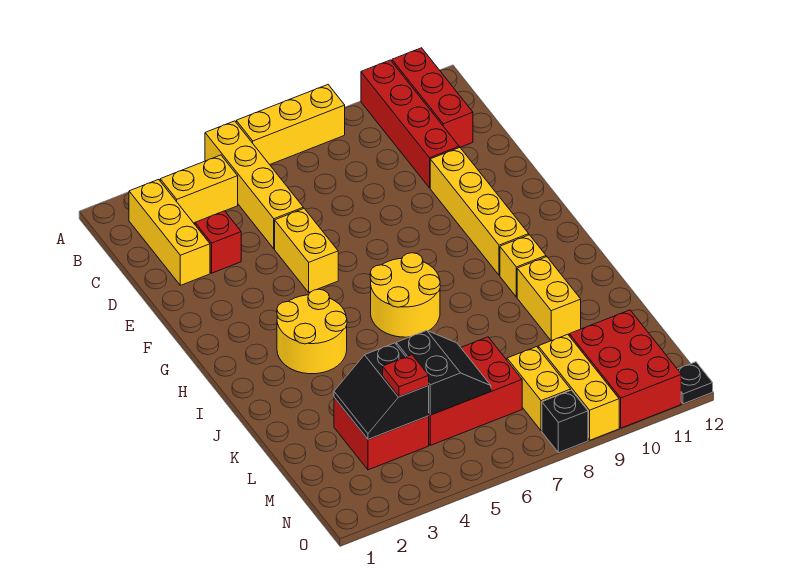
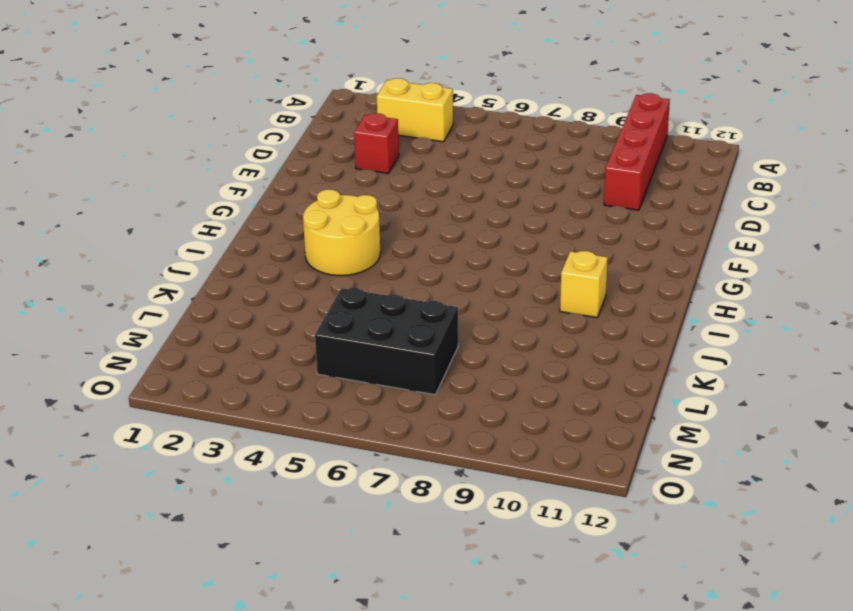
black brick L5:M7 level 1 -> red brick L5:M7 level 1
none -> yellow brick A5:D5 level 1
none -> yellow brick A6:A8 level 1
none -> red brick A11:C11 level 1

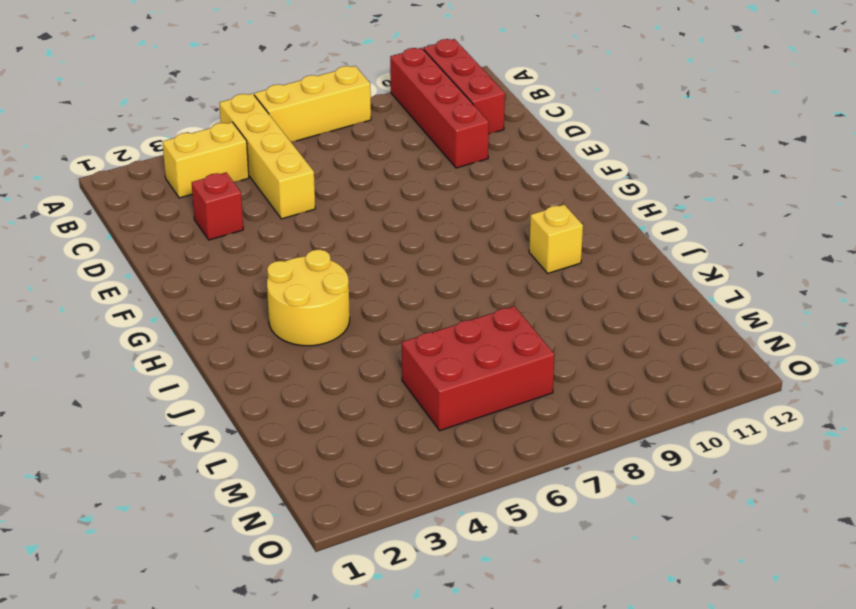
none -> yellow brick B2:D2 level 1
none -> yellow brick E5:F5 level 1
none -> yellow brick E10:H10 level 1

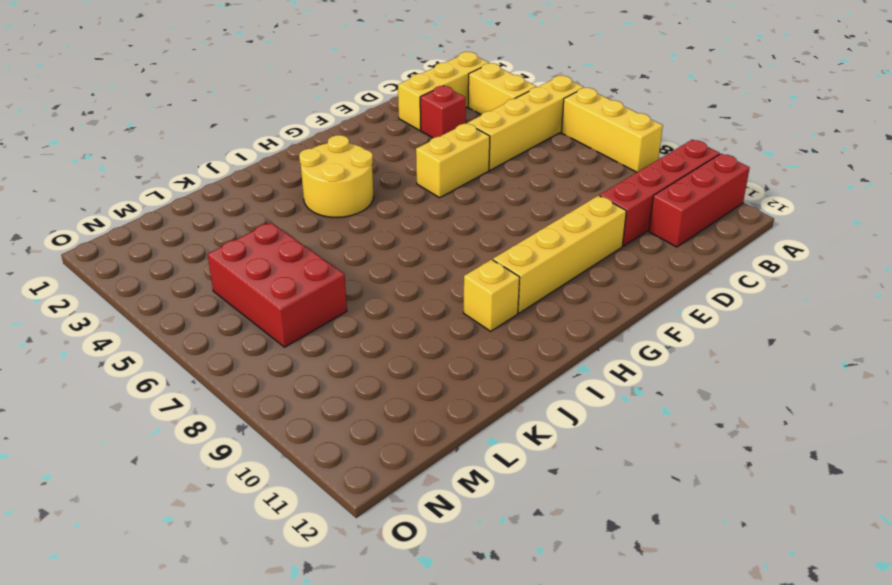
none -> yellow round brick H6:I7 level 1
none -> yellow brick J10:K10 level 1
none -> red brick L3:M4 level 1

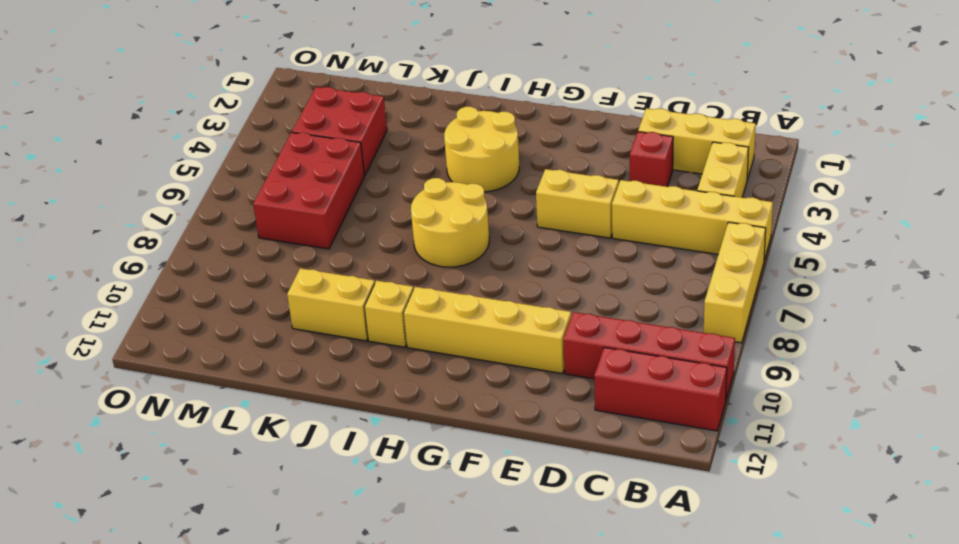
none -> yellow brick M8:N8 level 1
none -> yellow brick M9:O9 level 1
none -> red brick M10:O11 level 1

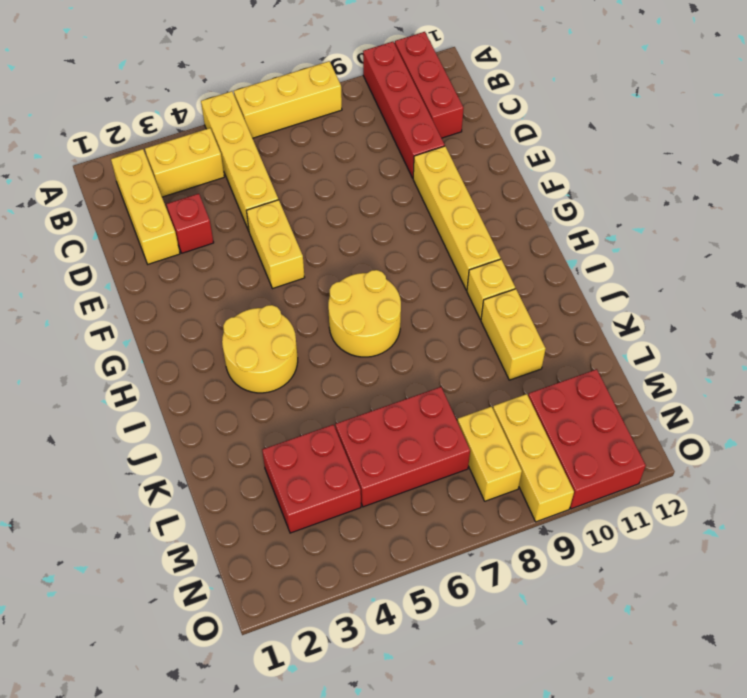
none -> black brick O8 level 1
none -> black plate O12 level 1
none -> black slope L3:M4 level 2 top 4

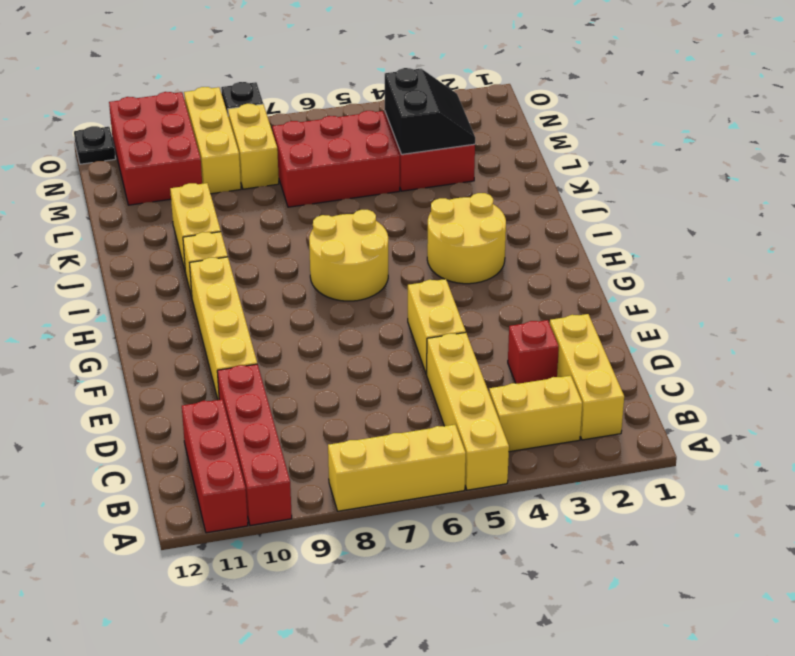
none -> black slope L5:M6 level 2 top 5
none -> red plate M4 level 3

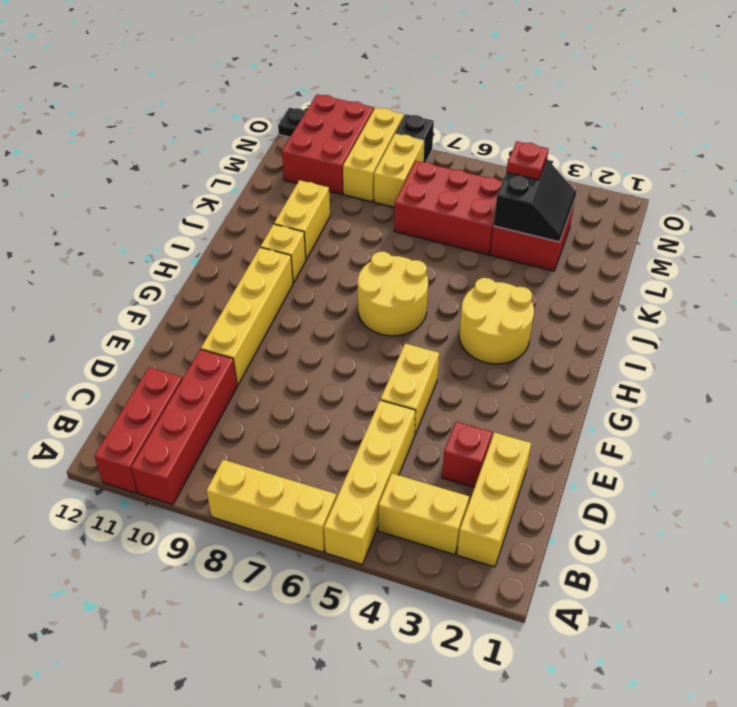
none -> black slope L5:M6 level 2 top 5

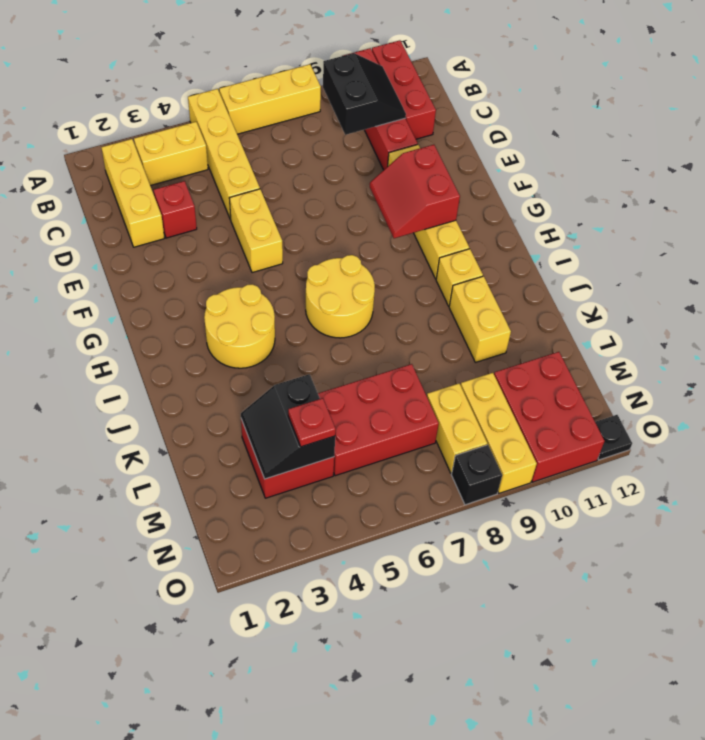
black slope B9:C10 level 2 top 9 -> black slope L5:M6 level 2 top 5
red slope F9:G10 level 2 top 10 -> none

